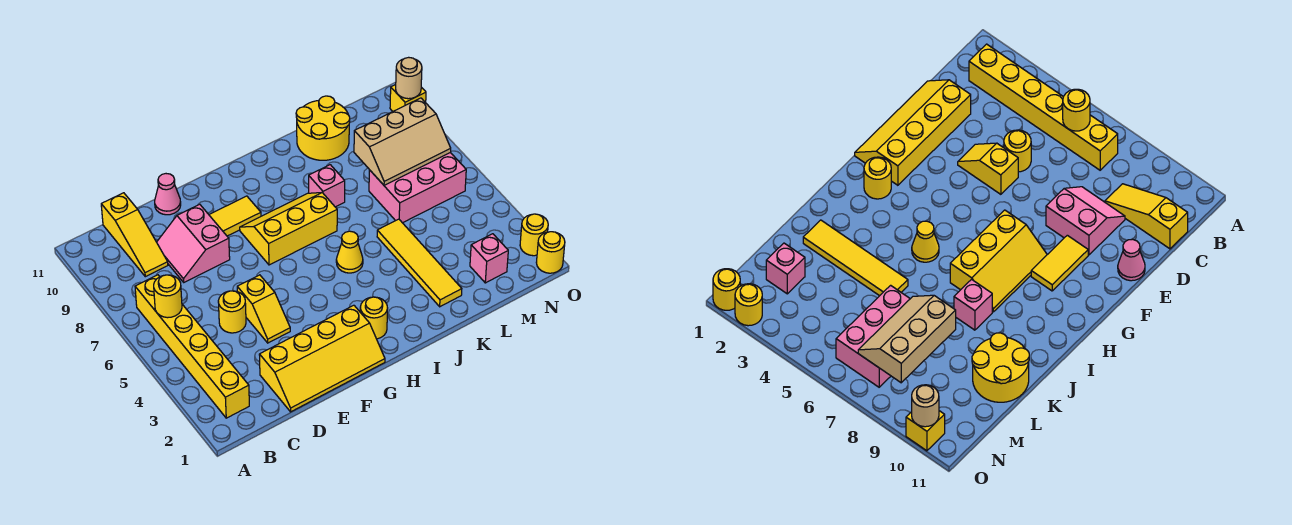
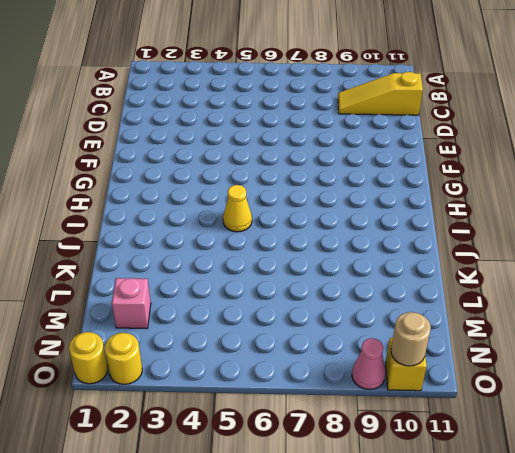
pink cone O9 level 1 -> pink cone E11 level 1
none -> yellow brick B2:B7 level 1
none -> yellow slope D1:G2 level 1 top 2
none -> yellow round brick D5 level 1

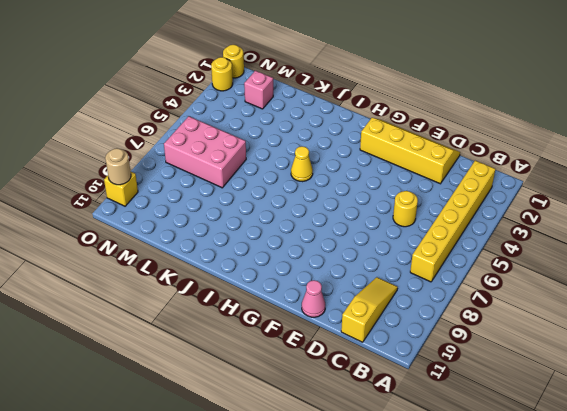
none -> pink slope D8:E9 level 1 top E
none -> yellow slope E4:E5 level 1 top 5
none -> yellow tile F9:G9 level 1

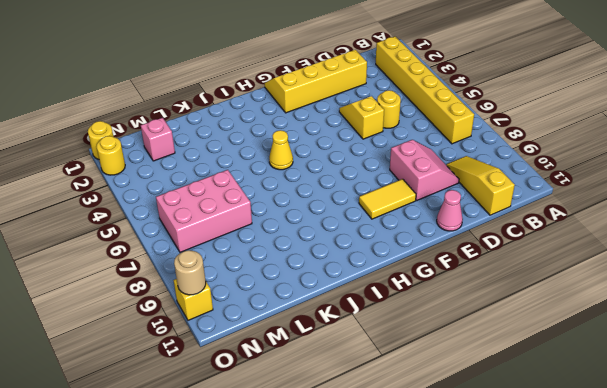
none -> yellow slope G7:I8 level 1 top 7
none -> yellow round brick H2 level 1
none -> pink brick J8 level 1

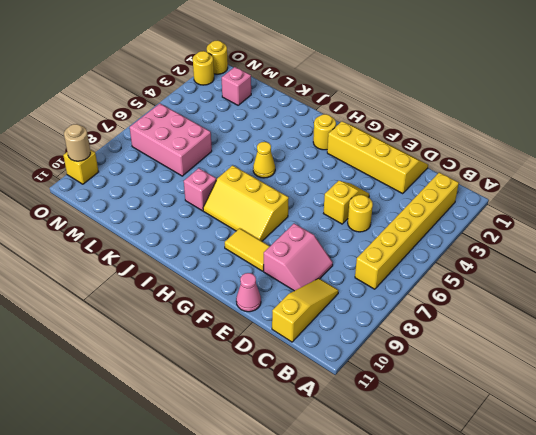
none -> yellow tile K2:K5 level 1
none -> yellow round brick K10:L11 level 1
none -> yellow round brick B6 level 2

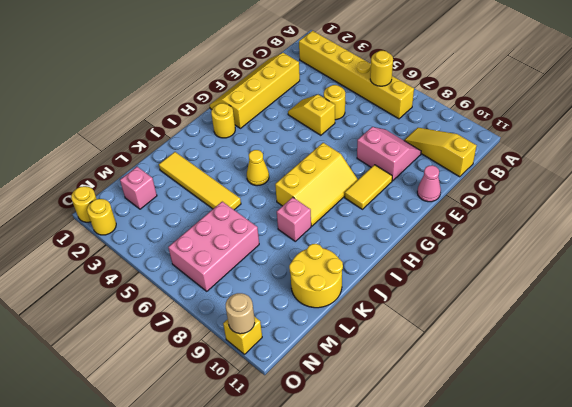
none -> tan slope L7:N8 level 2 top 8

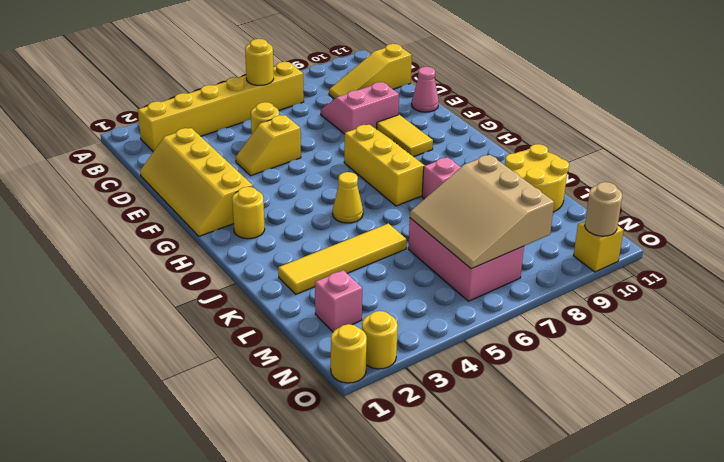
tan slope L6:N8 level 2 top 8 -> tan slope L7:N8 level 2 top 8

